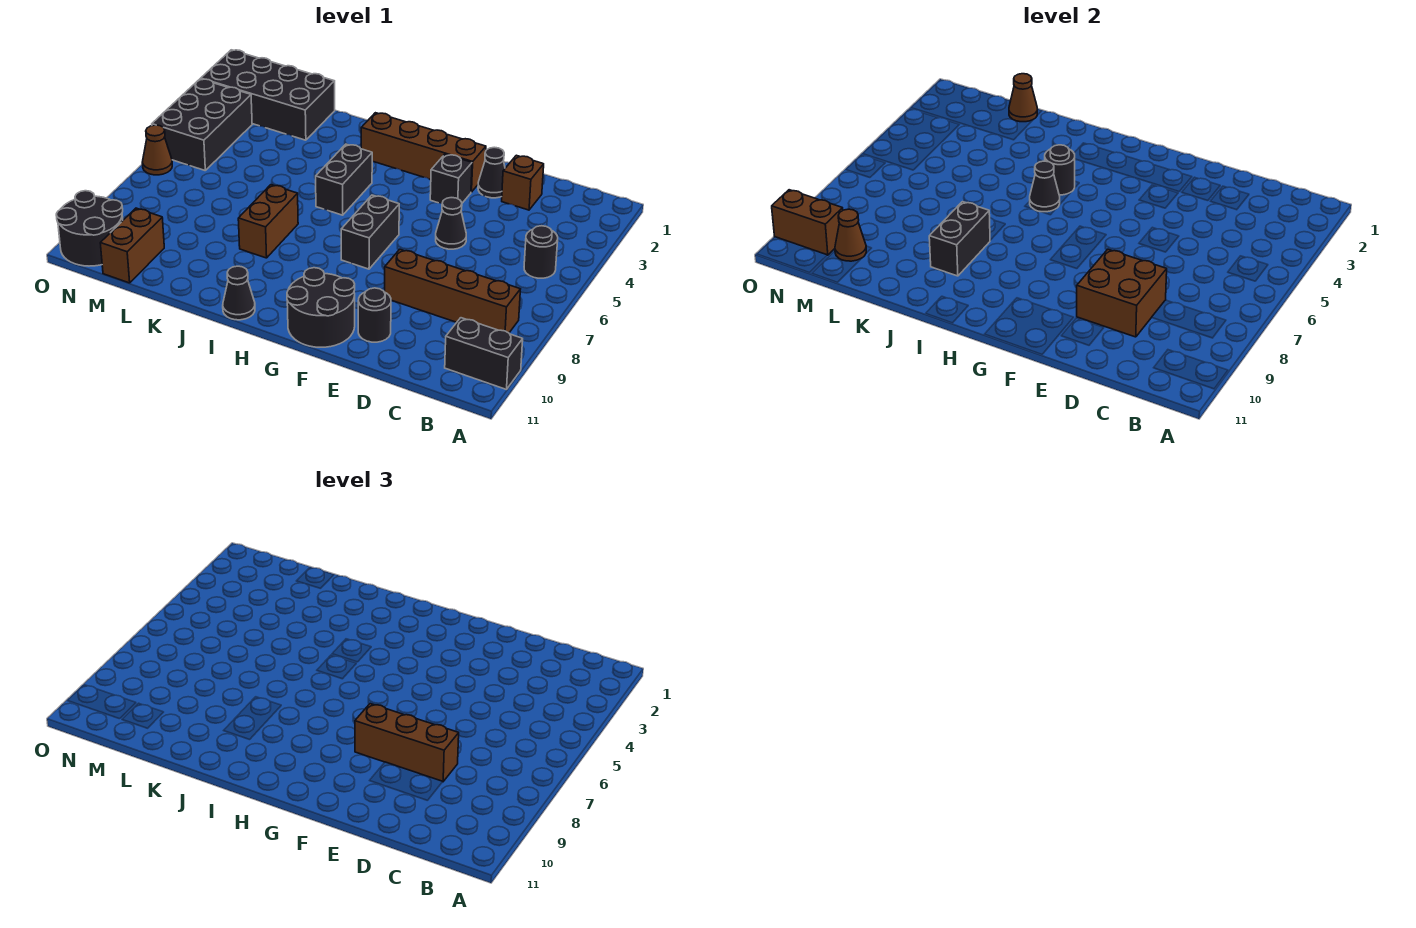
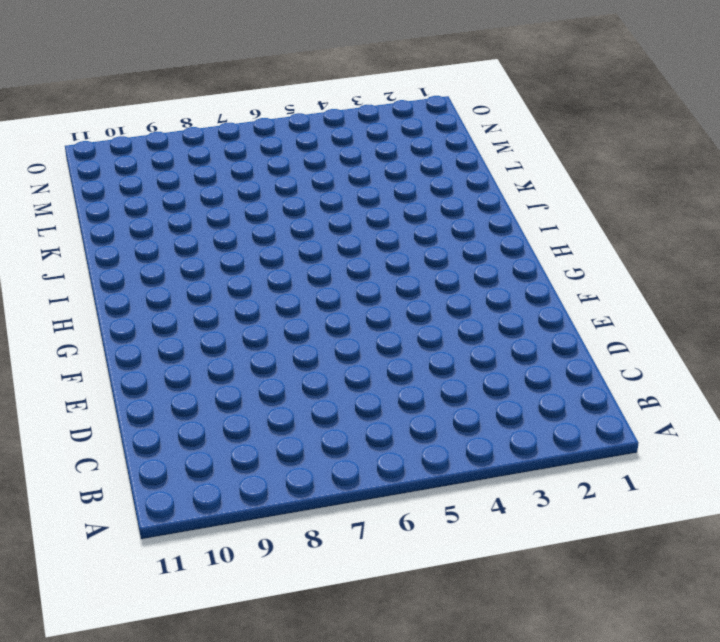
none -> black brick A10:B10 level 1
none -> black round brick B5 level 1
none -> brown brick B8:E8 level 1

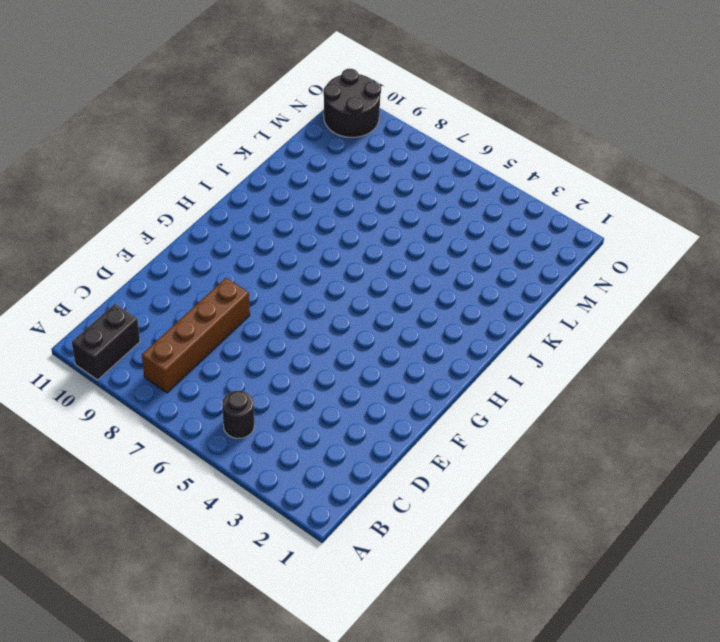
none -> brown brick D2 level 1
none -> black cone E2 level 1
none -> black cone E5 level 1

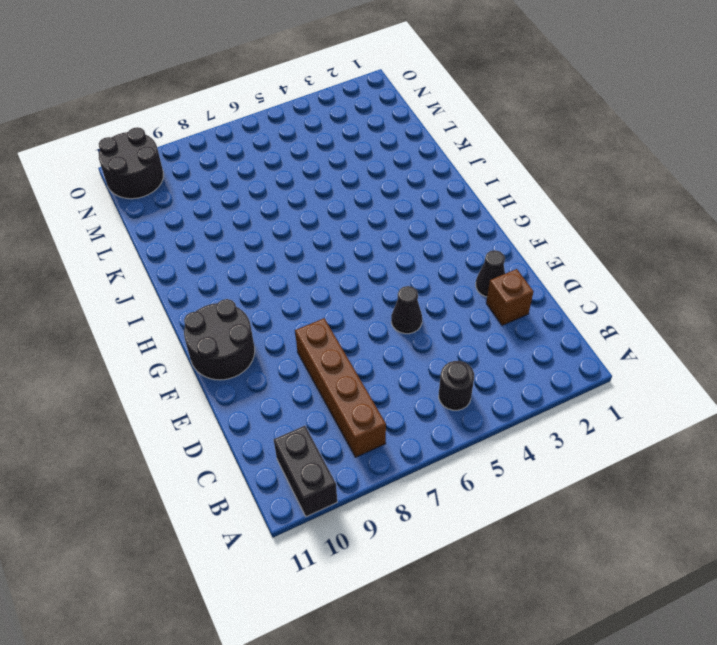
none -> black round brick E10 level 1
none -> brown brick F2:I2 level 1
none -> black brick F3 level 1

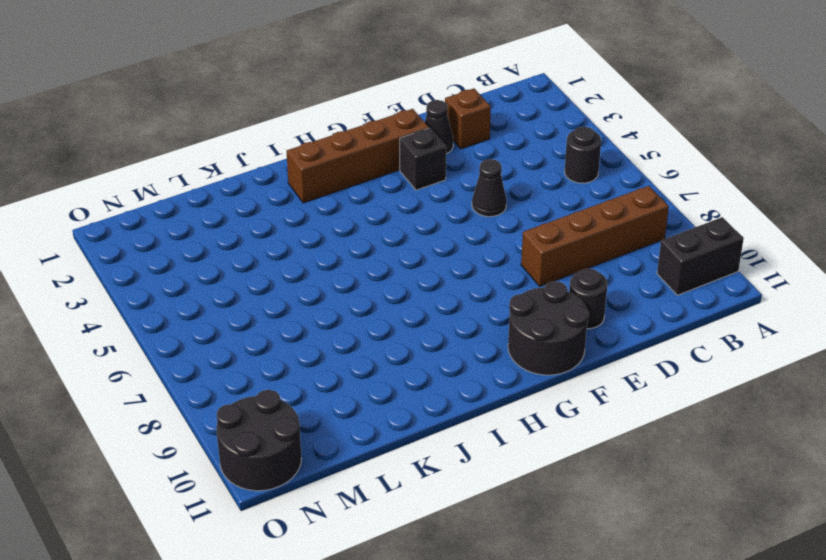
none -> black brick G6:G7 level 1
none -> black brick I4:I5 level 1
none -> black cone I11 level 1

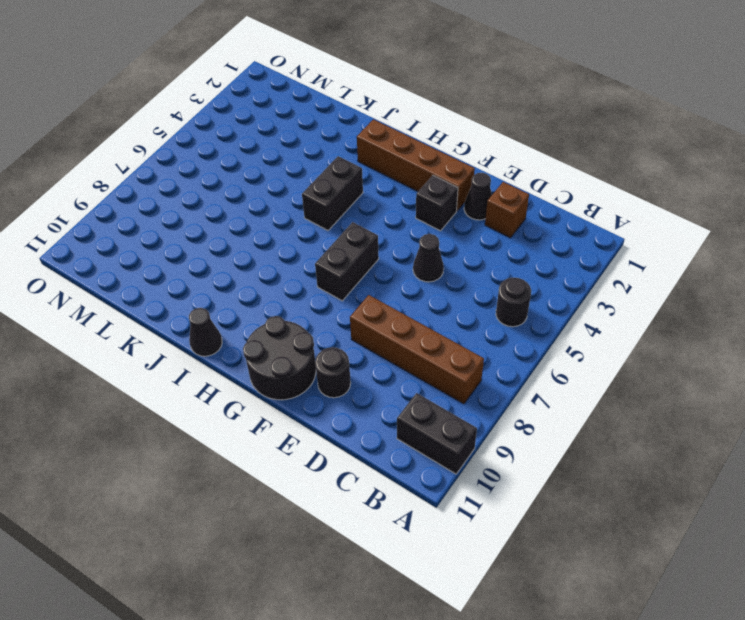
none -> brown brick J7:J8 level 1
none -> black brick L1:O2 level 1
none -> brown brick M10:M11 level 1

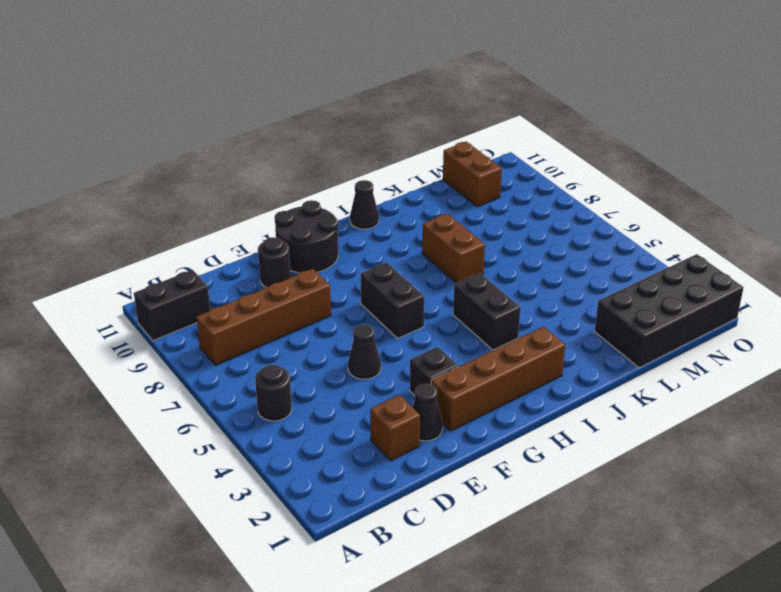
none -> black brick N3:O5 level 1
none -> black round brick N10:O11 level 1
none -> brown cone O6 level 1

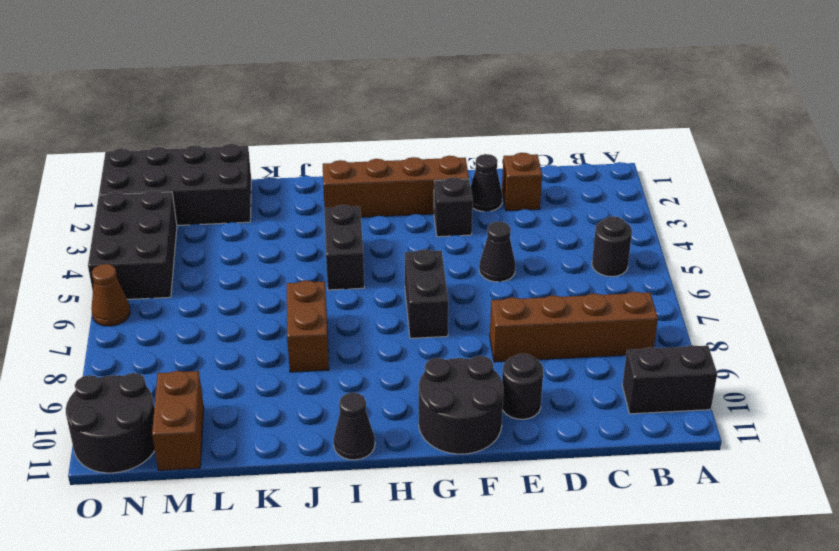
none -> brown brick D8:E9 level 2
none -> black round brick I4 level 2
none -> black cone I5 level 2

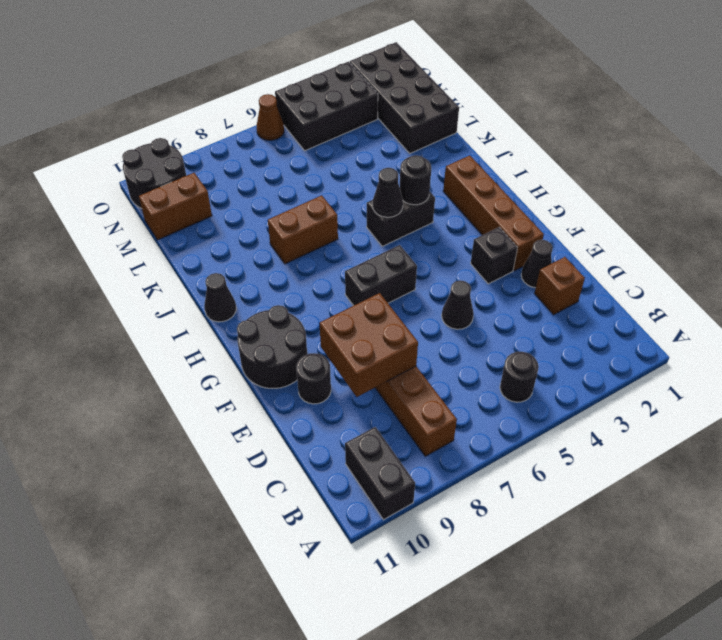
none -> black brick J8:J9 level 2
none -> brown cone L1 level 2
none -> brown cone M10 level 2

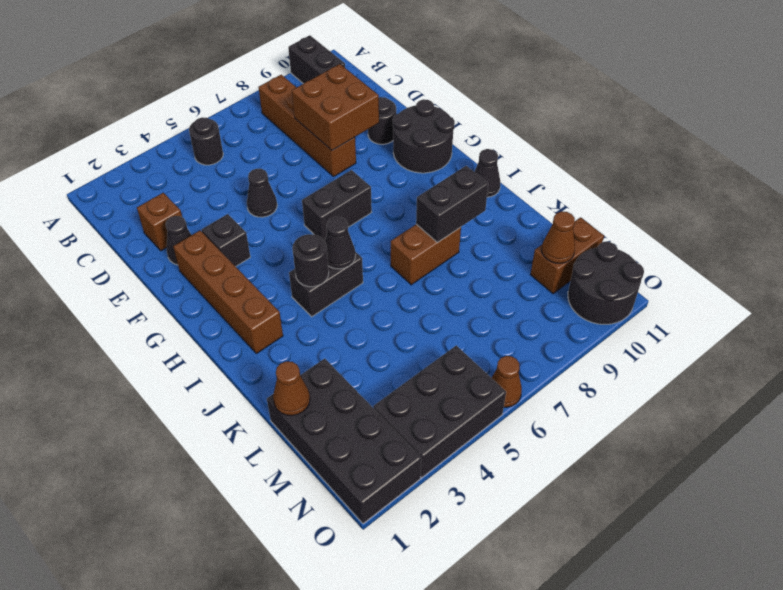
none -> brown brick N10:O10 level 2
none -> brown brick D8:F8 level 3

